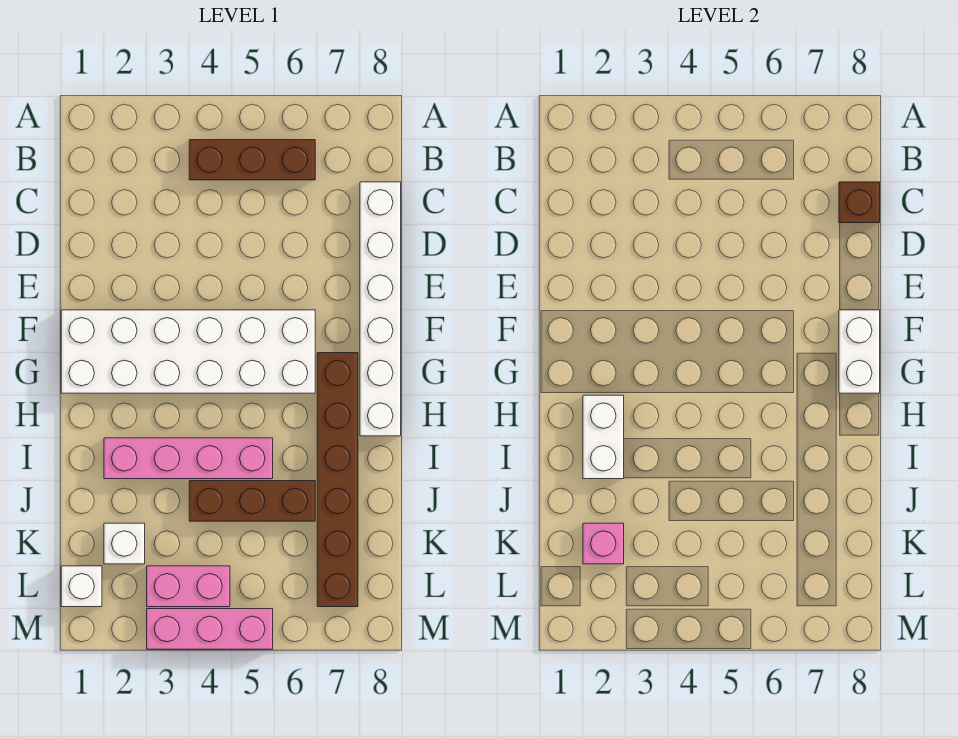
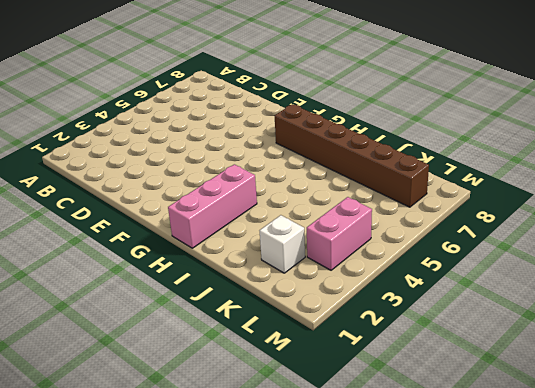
pink brick H1:H3 level 1 -> pink brick M3:M5 level 1
none -> brown brick B4:B6 level 1
none -> white brick C8:H8 level 1
none -> white brick F1:G6 level 1

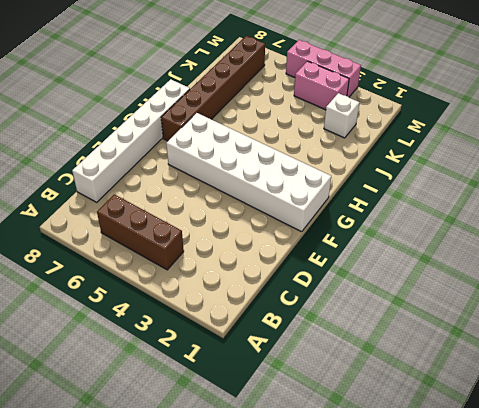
none -> pink brick I2:I5 level 1
none -> brown brick J4:J6 level 1
none -> white brick L1 level 1

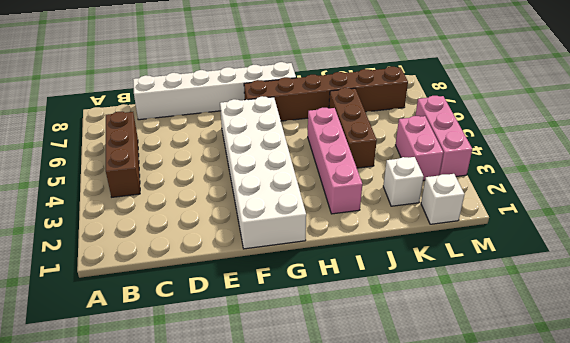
none -> brown brick C8 level 2
none -> white brick F8:G8 level 2
none -> white brick H2:I2 level 2

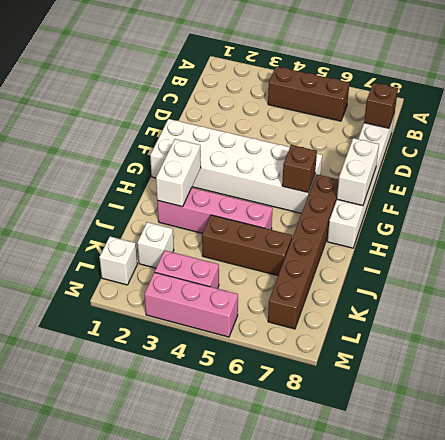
brown brick G6 level 2 -> none
none -> pink brick K2 level 2

